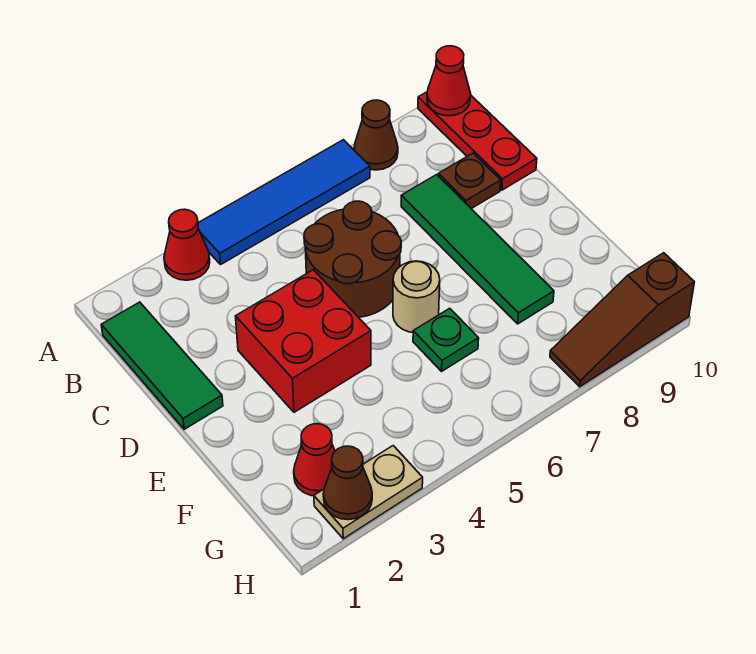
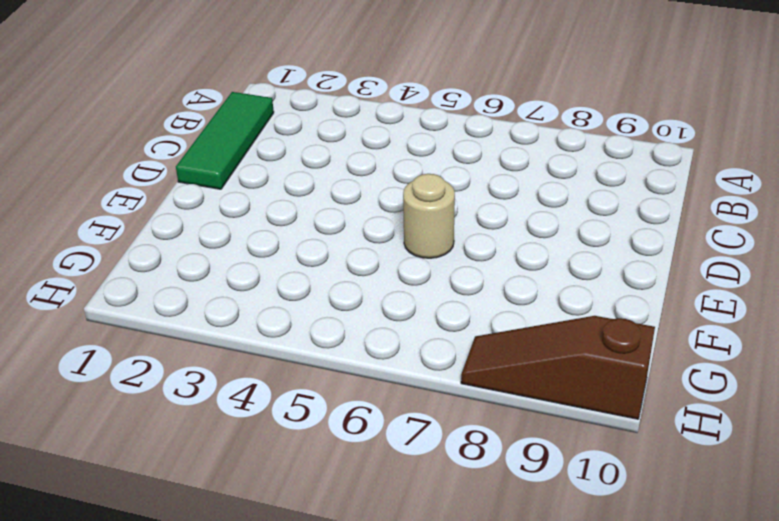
none -> red cone A3 level 1
none -> blue tile A4:A7 level 1
none -> brown cone A8 level 1

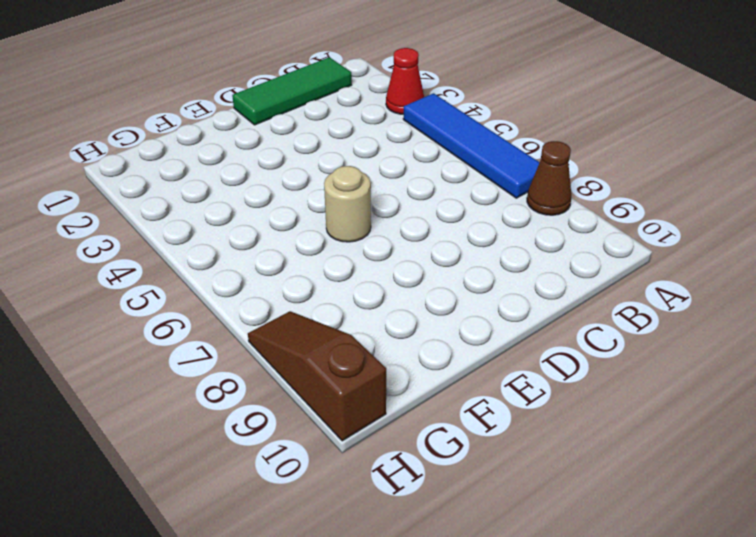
none -> red plate A10:C10 level 1
none -> brown round brick C5:D6 level 1
none -> green tile C8:F8 level 1

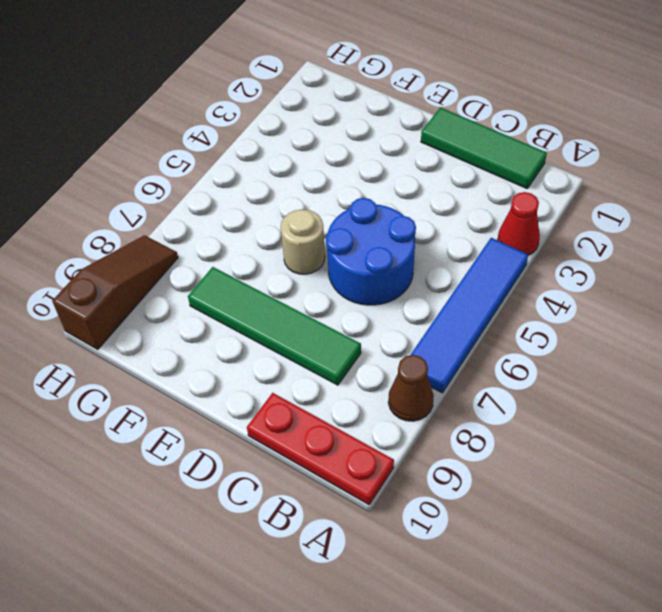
blue round brick C5:D6 level 1 -> brown round brick C5:D6 level 1
none -> brown plate C9 level 1
none -> red brick D3:E4 level 1
none -> green plate F6 level 1

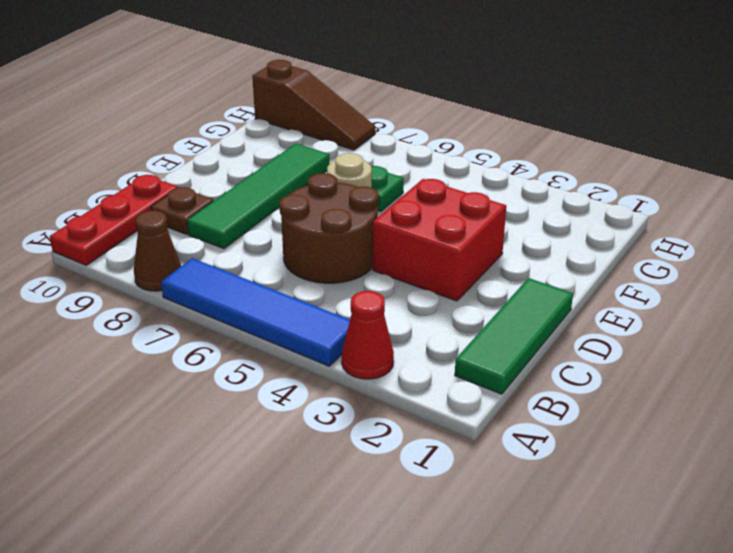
none -> red cone G2 level 1
none -> tan plate H2:H3 level 1
none -> red cone A10 level 2

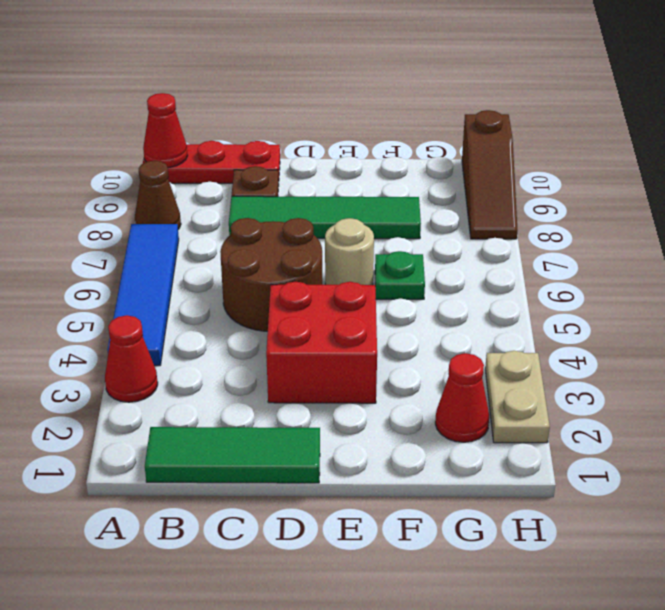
none -> brown cone H2 level 2

